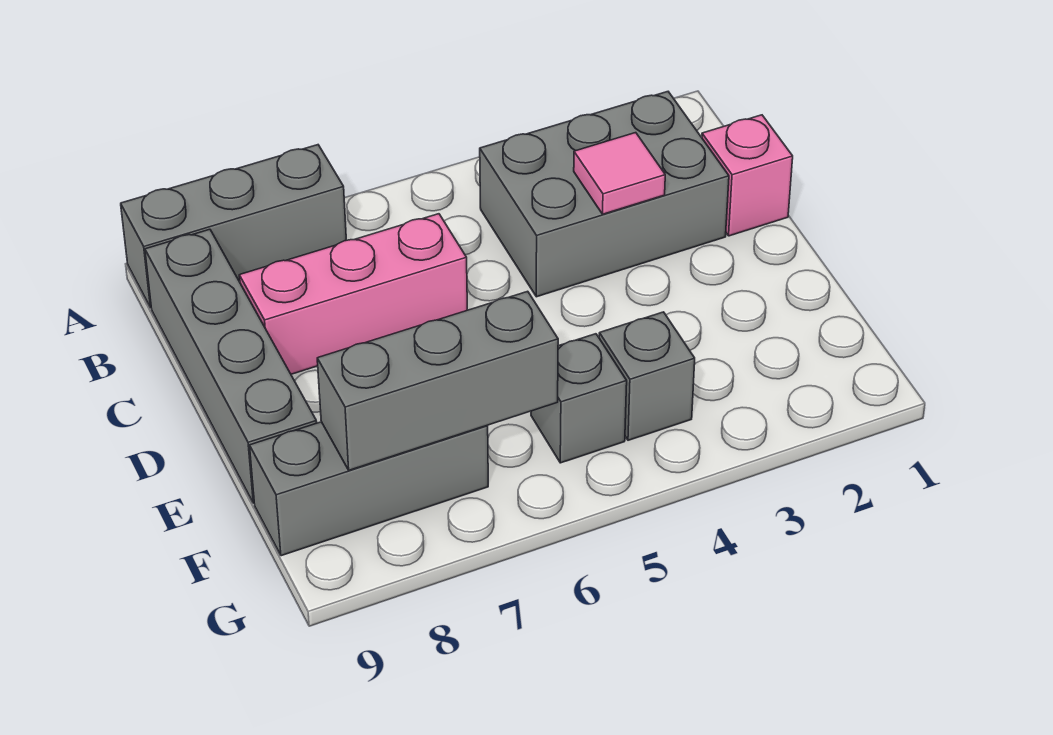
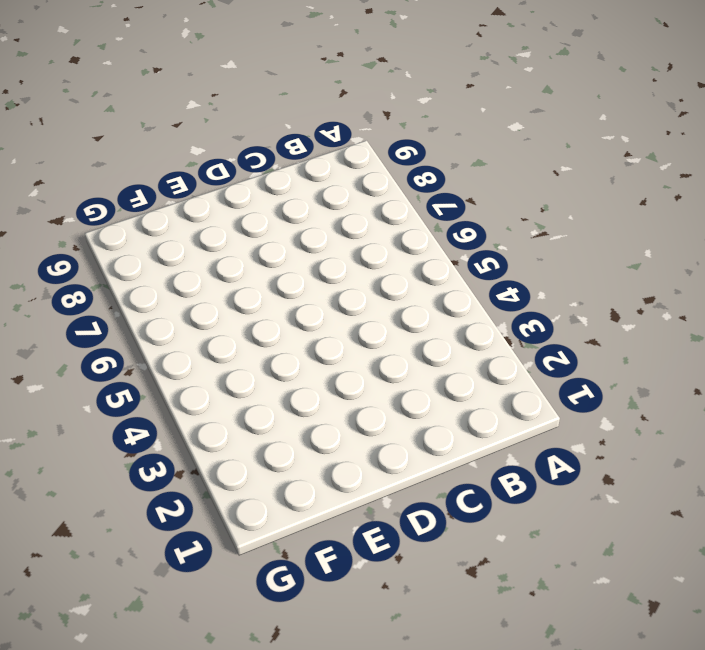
none -> grey brick A7:A9 level 1
none -> grey brick B2:C4 level 1

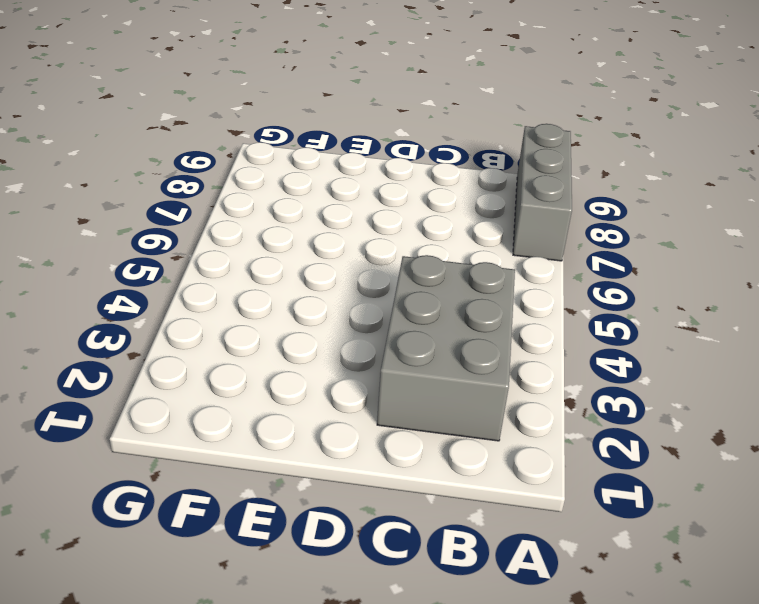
none -> grey brick B9:E9 level 1
none -> pink brick C1 level 1

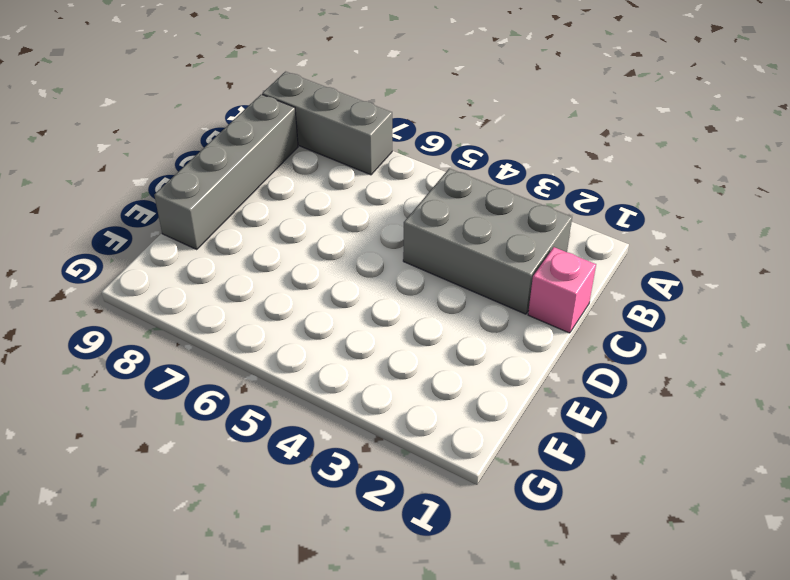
none -> pink brick C6:C8 level 1
none -> grey brick F4 level 1

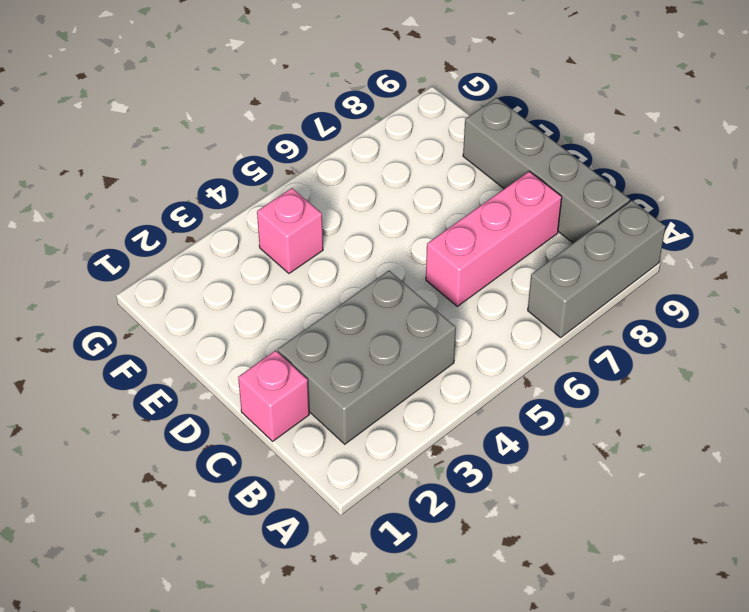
pink brick F4 level 1 -> grey brick F4 level 1
none -> grey brick F5 level 1
none -> grey brick F7:F9 level 1

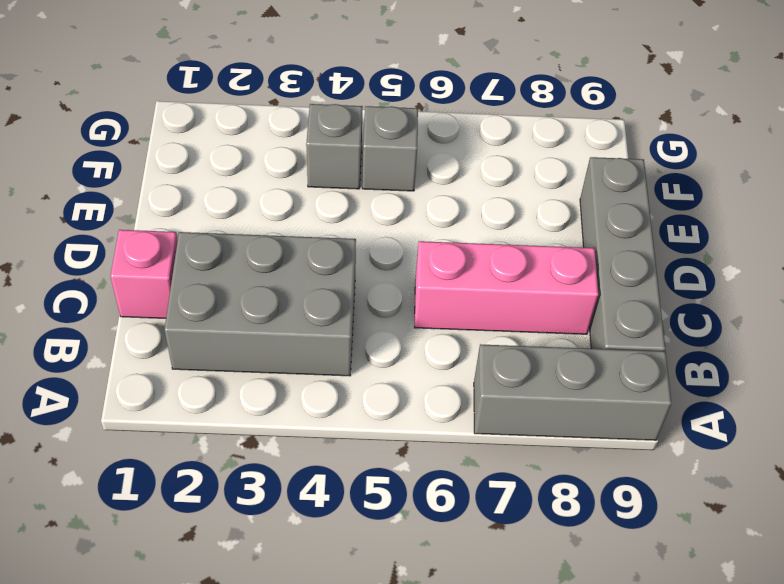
none -> grey brick F7:F9 level 1
none -> pink tile C3 level 2

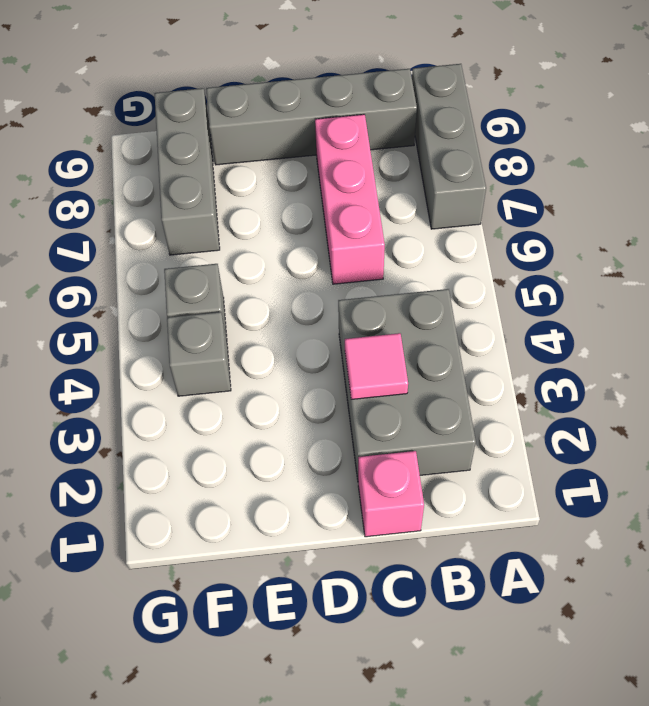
none -> grey brick F6:F8 level 2

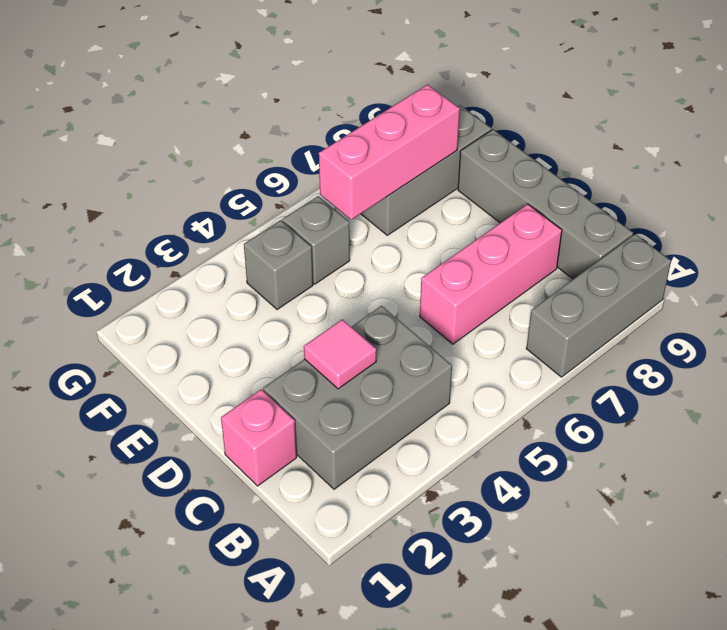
pink brick F6:F8 level 2 -> grey brick F6:F8 level 2

